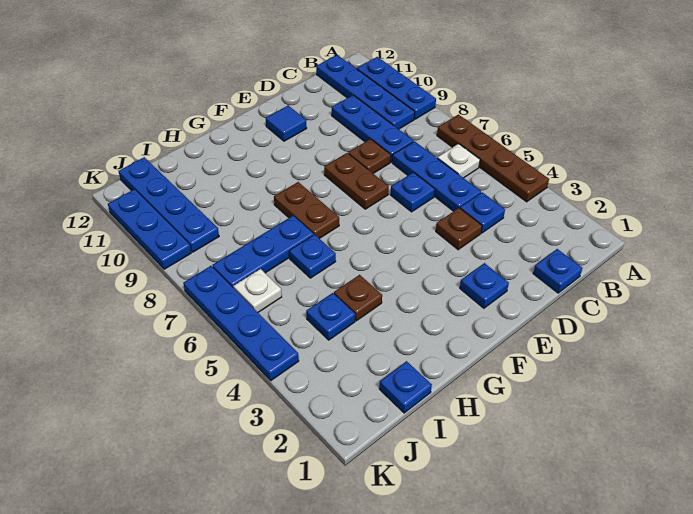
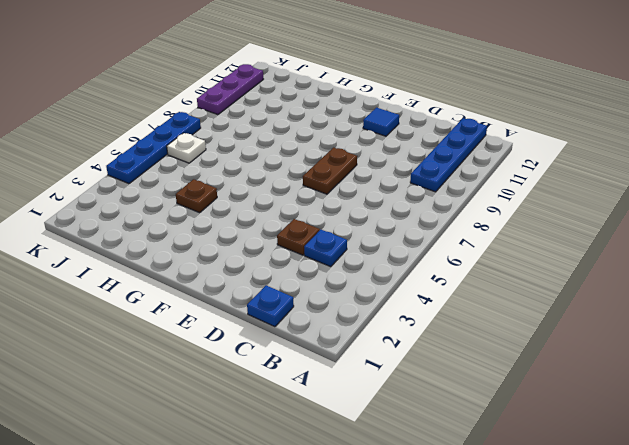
purple plate K9:K11 level 1 -> blue plate K9:K11 level 1
none -> brown plate A4:A7 level 1
none -> blue plate A9:A11 level 1
none -> white plate B6 level 1

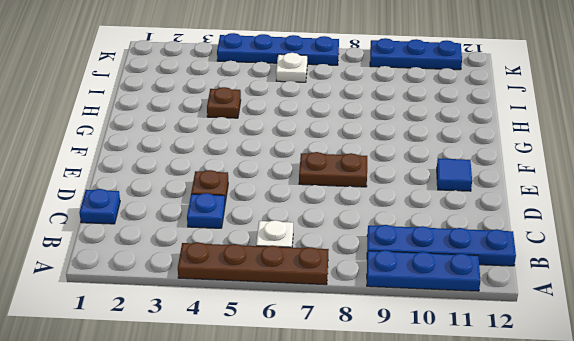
none -> blue plate C5:C7 level 1
none -> blue plate C8:C10 level 1
none -> blue plate D6 level 1

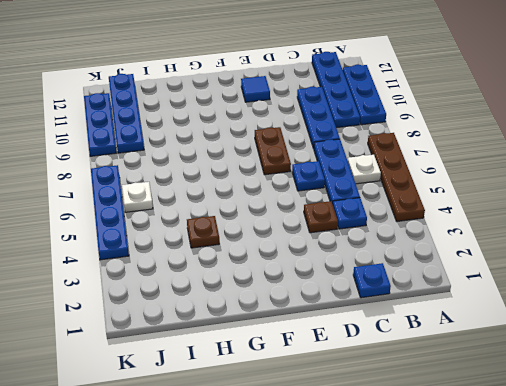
none -> brown plate D8 level 1
none -> blue plate E2 level 1
none -> brown plate G7:G8 level 1

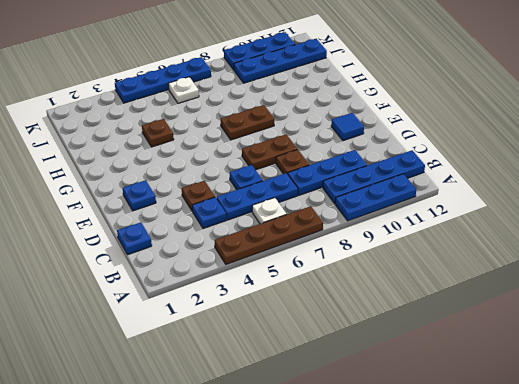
none -> blue plate H6 level 1
none -> blue plate H7:J7 level 1
none -> blue plate I1 level 1

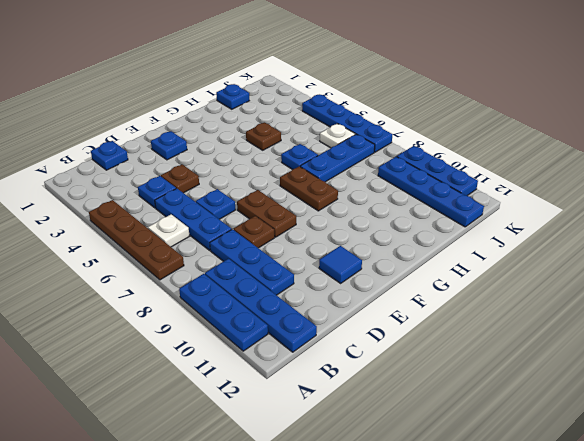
none -> blue plate I4 level 1

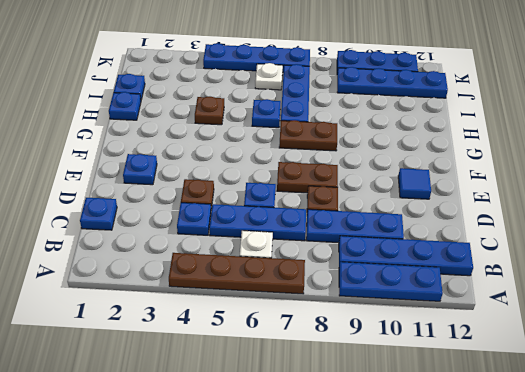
blue plate H1 level 1 -> blue plate I4 level 1

